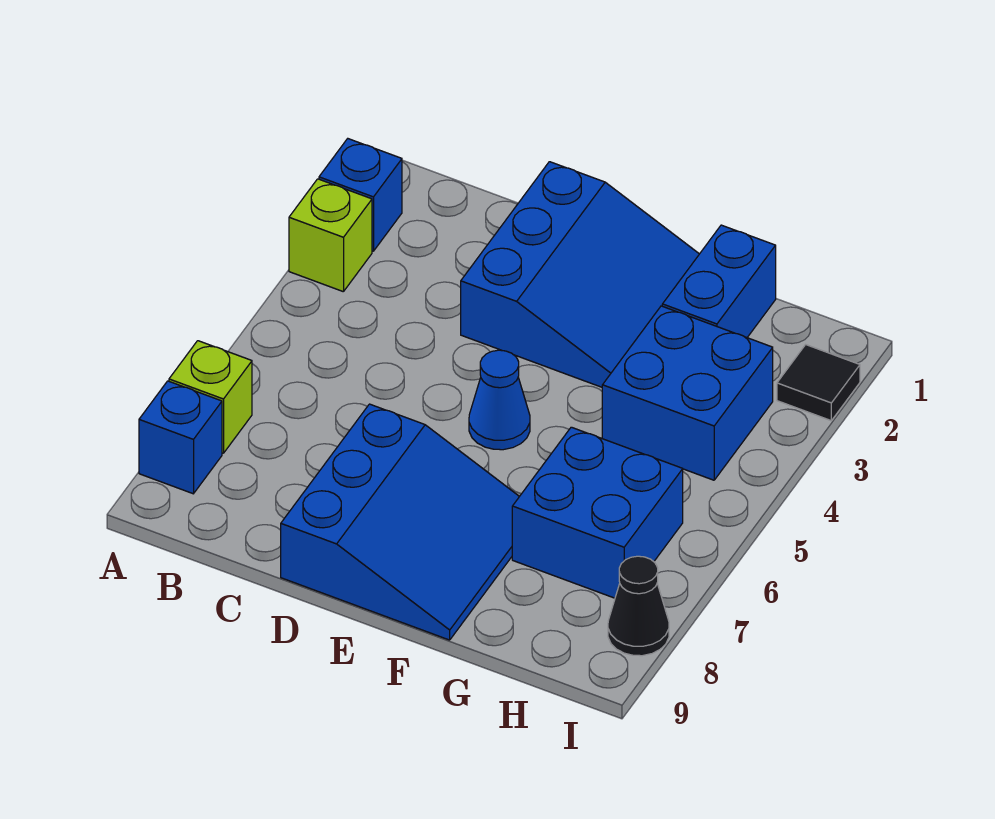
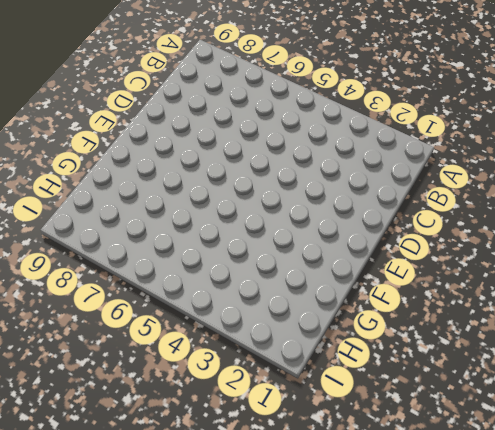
none -> blue brick A2 level 1
none -> lime brick A3 level 1
none -> lime brick A7 level 1

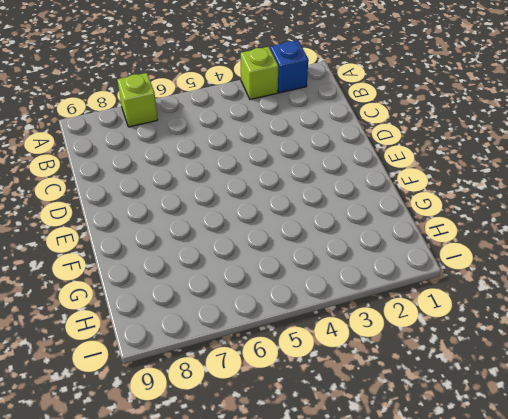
none -> blue brick A8 level 1
none -> blue slope D1:F3 level 1 top D
none -> blue slope D7:F9 level 1 top D

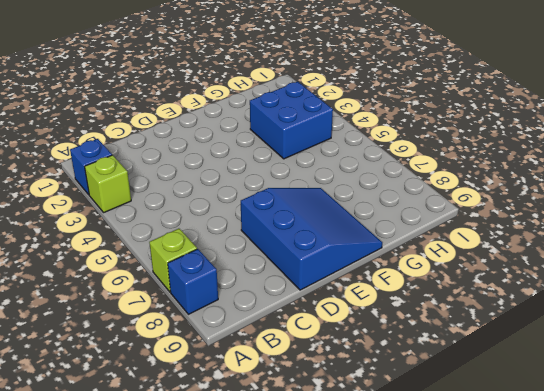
none -> blue slope D1:F3 level 1 top D
none -> blue cone E5 level 1
none -> blue brick G1:G2 level 1

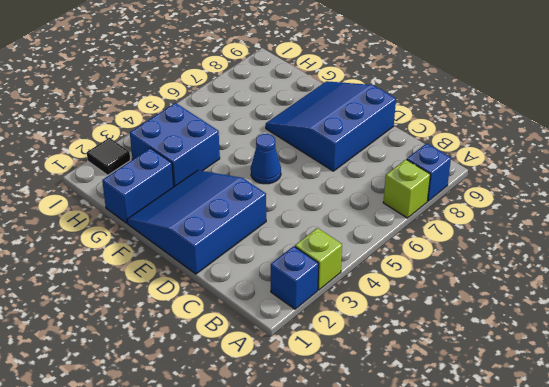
none -> blue brick G6:H7 level 1
none -> black cone I8 level 1

